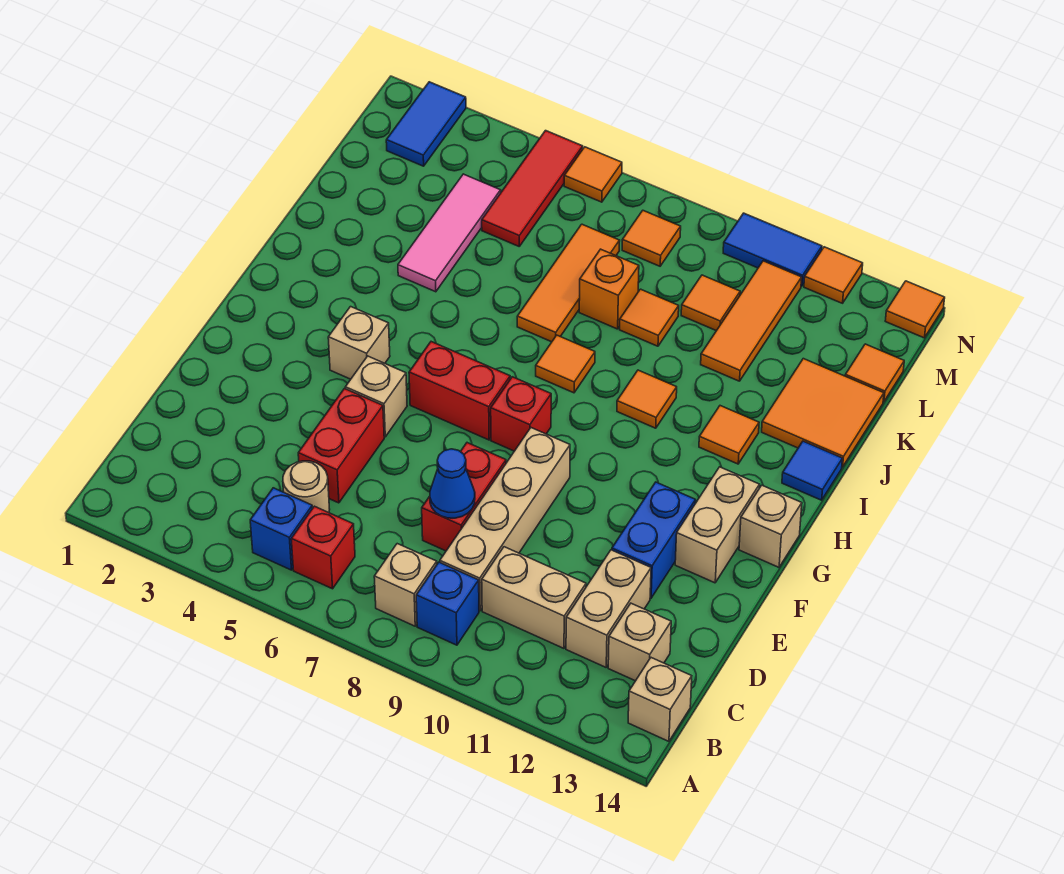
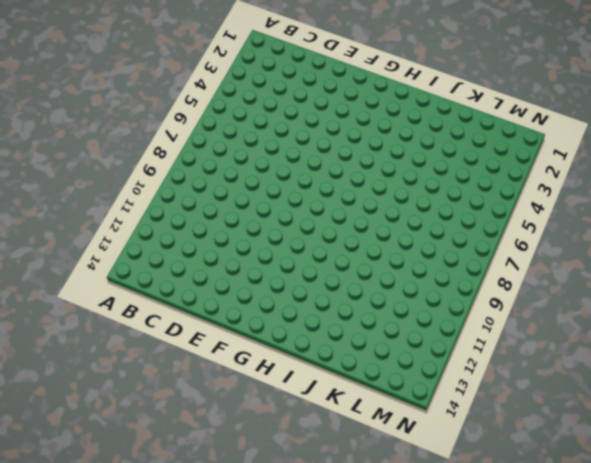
none -> blue brick B5 level 1
none -> red brick B6 level 1
none -> tan brick B8 level 1
none -> blue brick B9 level 1

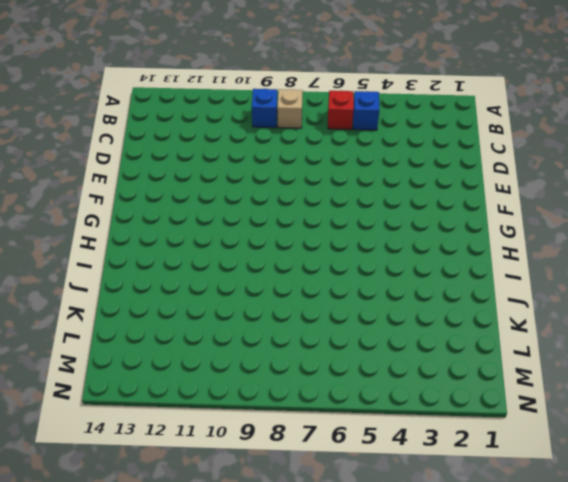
none -> tan brick B14 level 1
none -> tan round brick C5 level 1
none -> tan brick C9:F9 level 1
none -> tan brick C10:C11 level 1

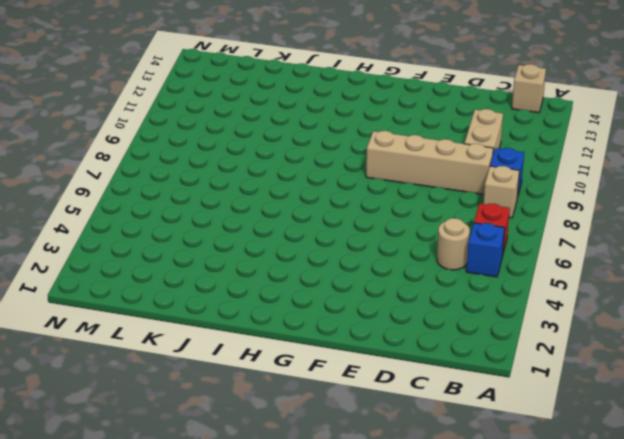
none -> tan brick C12:D12 level 1
none -> tan brick C13 level 1
none -> red brick D5:E5 level 1
none -> red brick D8:E8 level 1

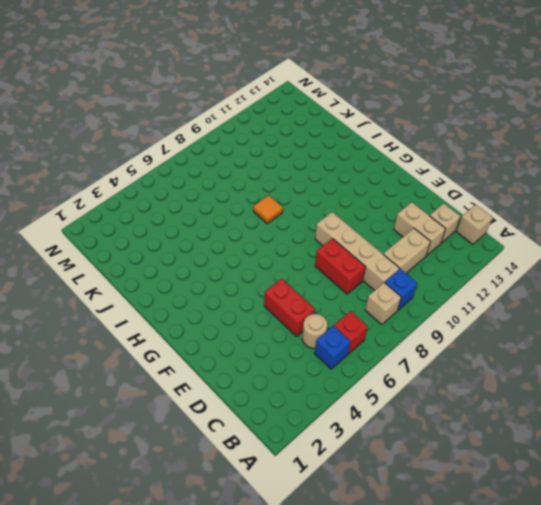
none -> blue brick E12:F12 level 1
none -> tan brick F5 level 1
none -> tan brick F13:G13 level 1
none -> tan brick G4 level 1

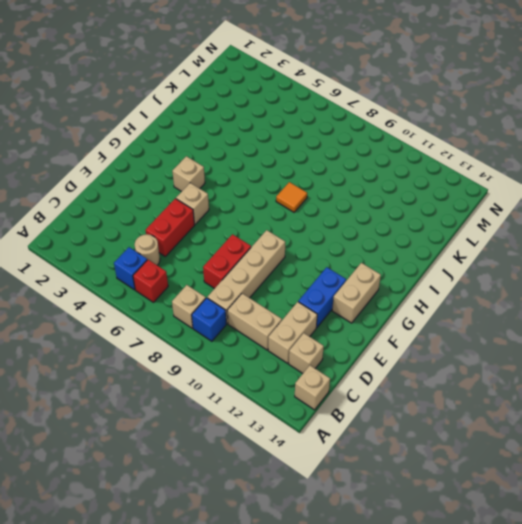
none -> red brick G6:G7 level 1
none -> red brick G8 level 1
none -> tan brick G14 level 1
none -> orange tile I10 level 1

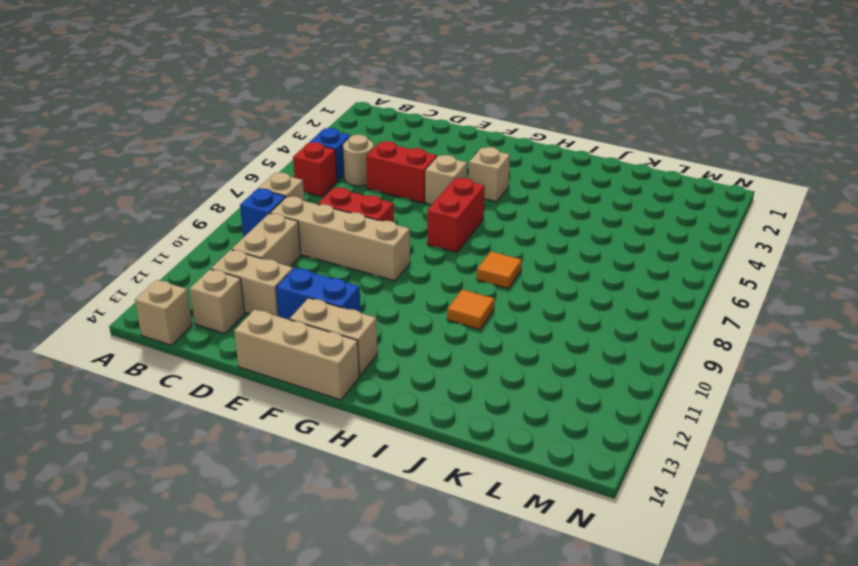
tan brick E14:G14 level 1 -> tan brick G14 level 1
none -> red brick G8 level 1
none -> orange tile I12 level 1
none -> blue tile I14 level 1
none -> pink tile J4:L4 level 1

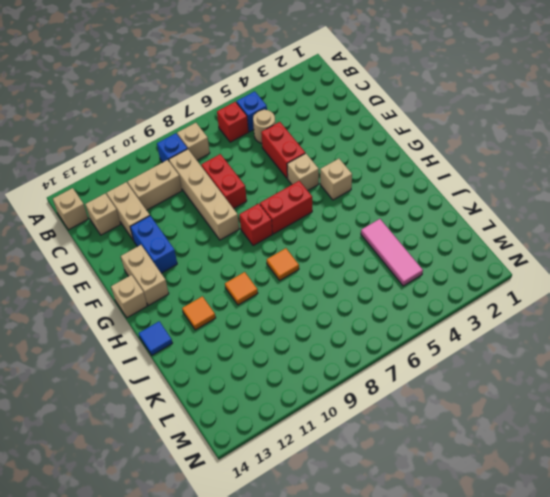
none -> orange tile J7:L7 level 1
none -> orange tile J13:K14 level 1
none -> orange brick K8 level 1
none -> orange tile K9 level 1

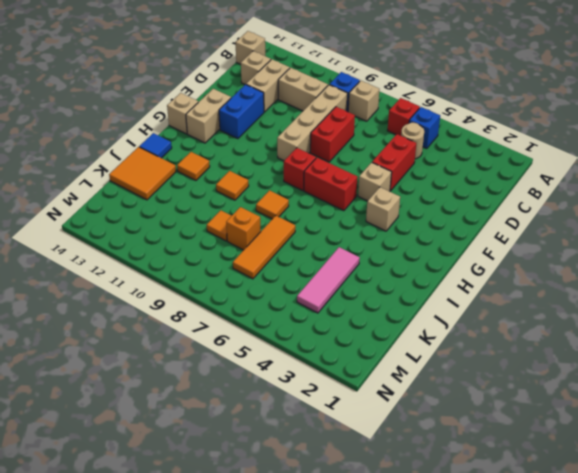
none -> orange tile K11:M11 level 1
none -> red tile L5:N5 level 1
none -> orange tile L10 level 1
none -> orange tile L14 level 1

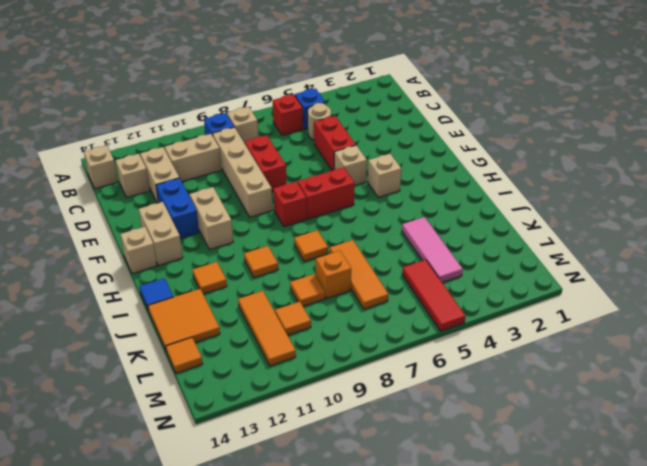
tan brick F11:G11 level 1 -> none
none -> blue tile M2:N2 level 1
none -> orange tile M8 level 1
none -> orange tile N6 level 1
none -> blue tile N10:N11 level 1

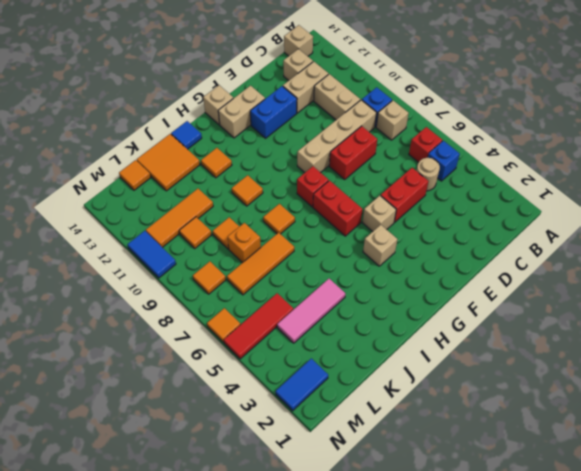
none -> orange tile N12 level 1
none -> orange tile N14 level 1
none -> blue cone D8 level 2

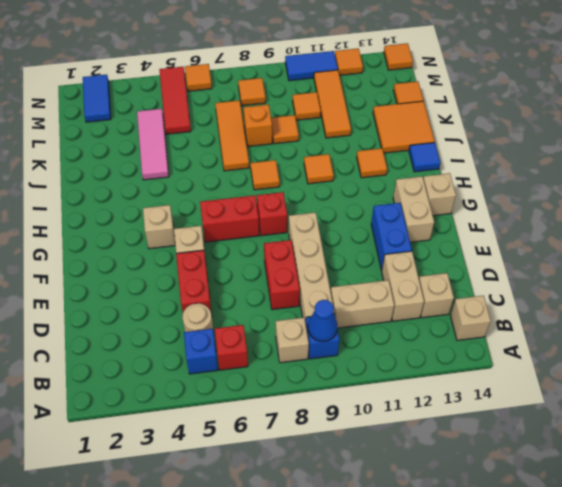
blue cone B9 level 2 -> blue cone D8 level 2

